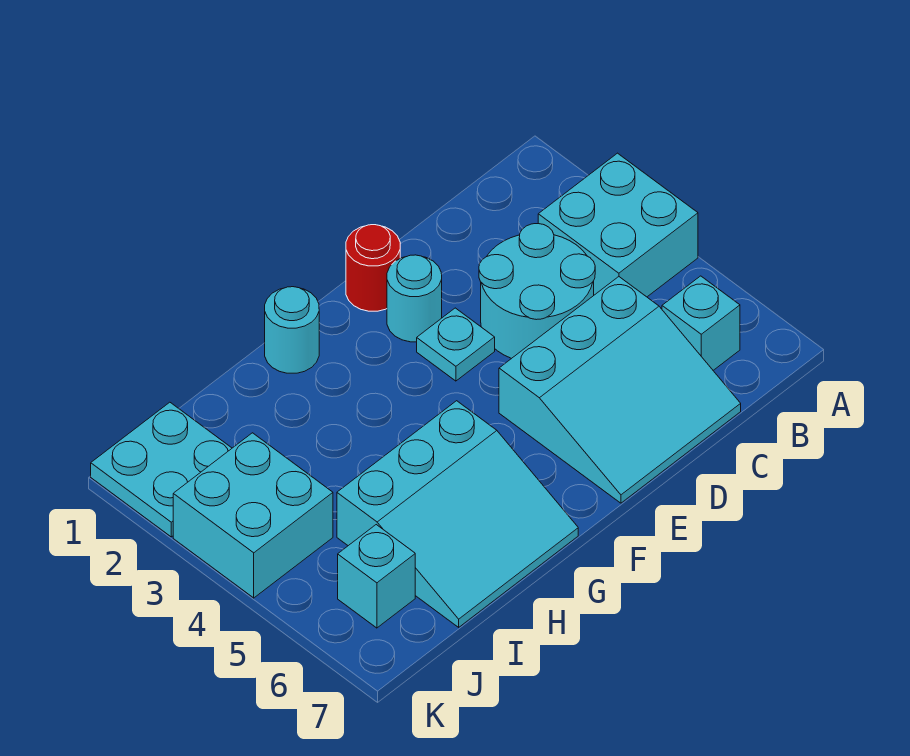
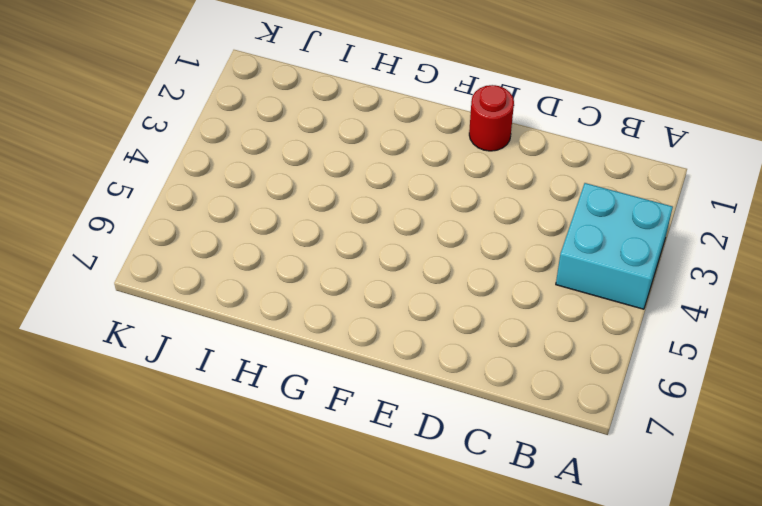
none -> cyan brick B6 level 1
none -> cyan round brick C3:D4 level 1
none -> cyan slope C5:E7 level 1 top 5

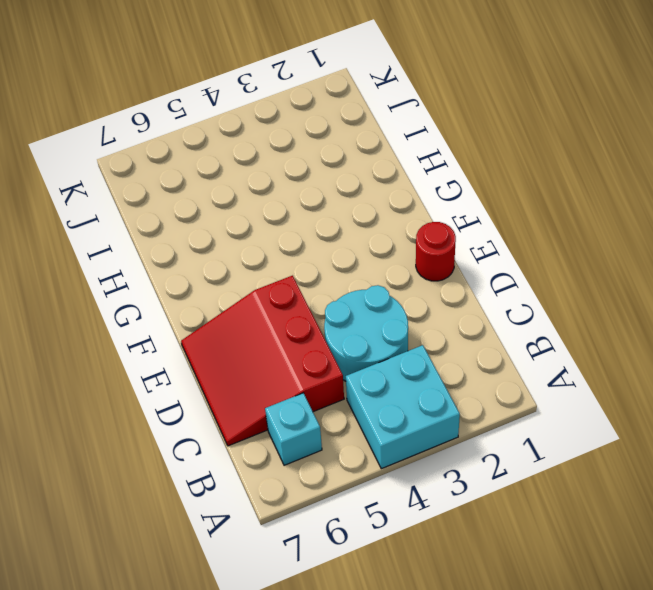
red slope C5:E7 level 1 top 5 -> cyan slope C5:E7 level 1 top 5
none -> cyan round brick E2 level 1
none -> cyan plate E3 level 1
none -> cyan round brick G1 level 1

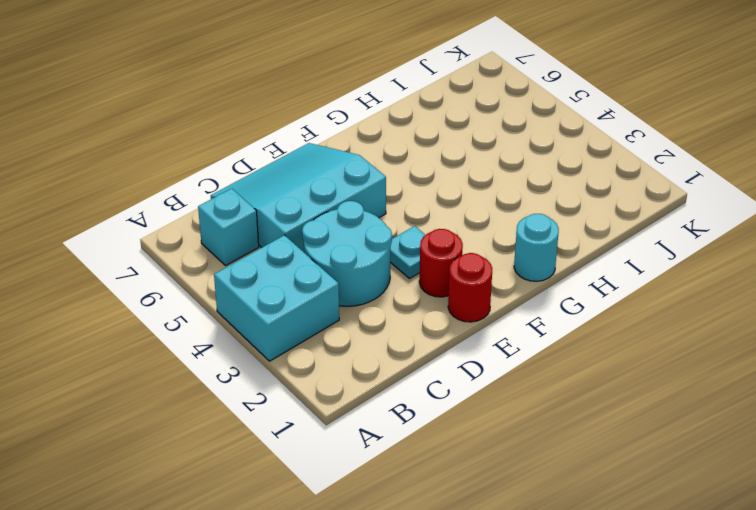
red round brick E2 level 1 -> cyan round brick E2 level 1
none -> cyan slope G5:I7 level 1 top 5
none -> cyan plate J1:K2 level 1
none -> cyan brick J3:K4 level 1

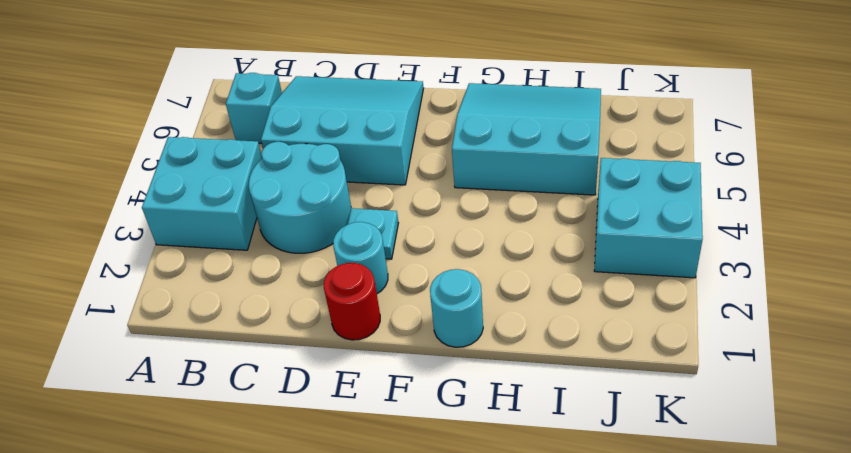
none -> cyan plate J1:K2 level 1
none -> cyan brick J6 level 1

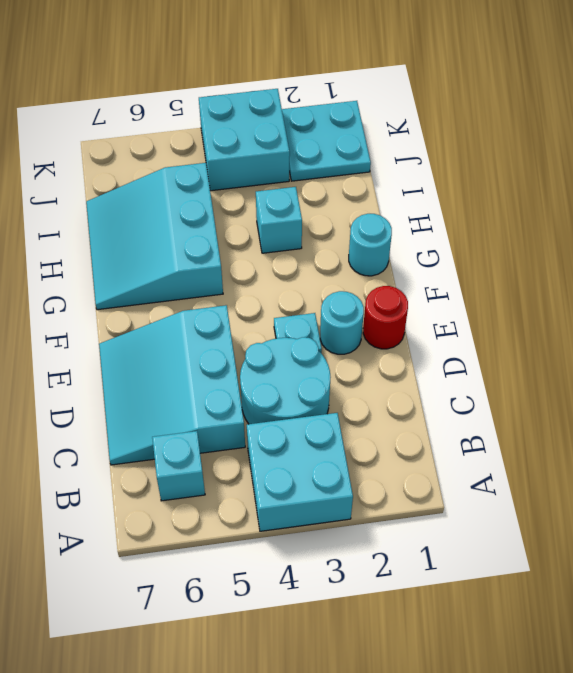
cyan brick H3 level 1 -> cyan brick J6 level 1

